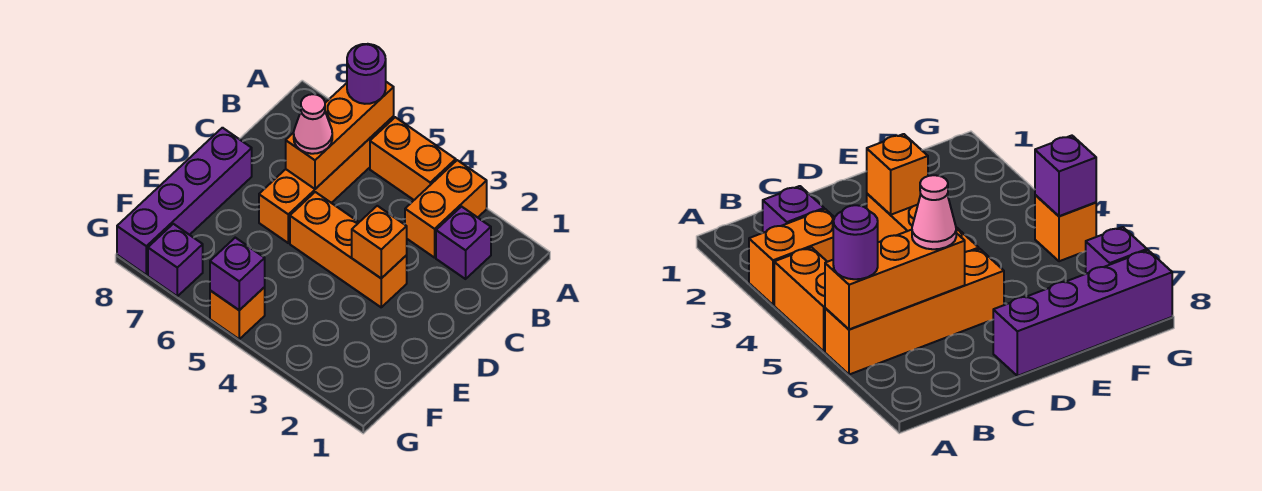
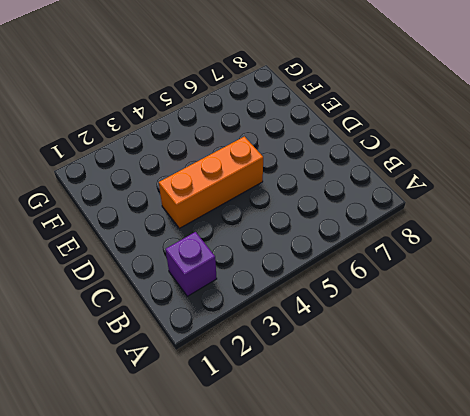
none -> orange brick A3:B3 level 1
none -> orange brick A4:A5 level 1
none -> orange brick A6:D6 level 1

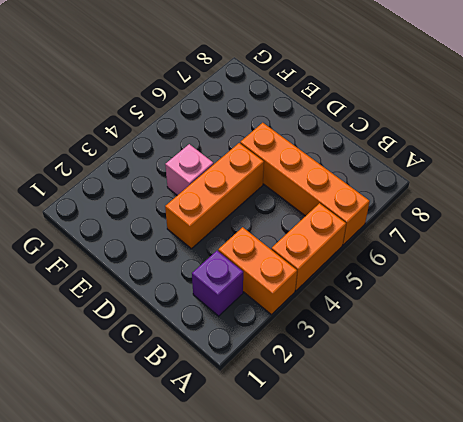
pink brick E4 level 1 -> none
none -> purple brick D8:G8 level 1
none -> orange brick G5 level 1
none -> purple brick G7 level 1

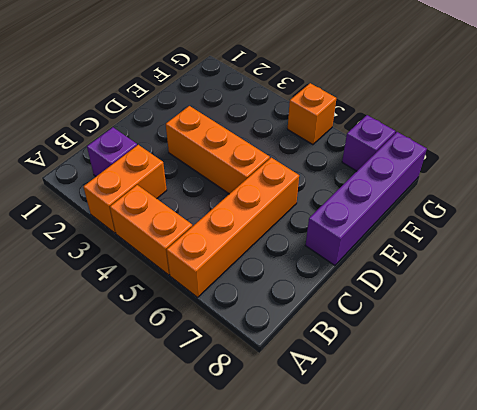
none -> orange brick A6:C6 level 2
none -> orange brick D3 level 2
none -> purple brick G5 level 2

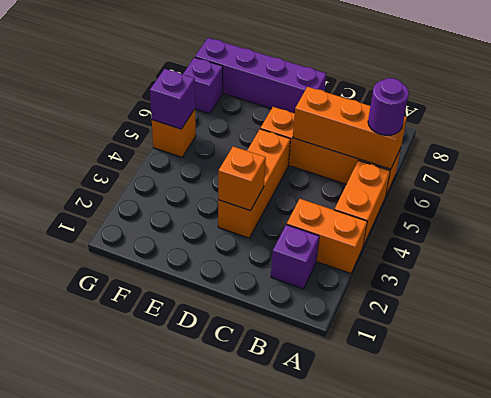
none -> pink cone C6 level 3

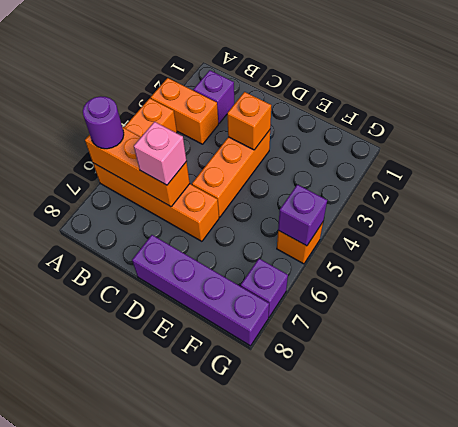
pink brick C6 level 3 -> pink cone C6 level 3

